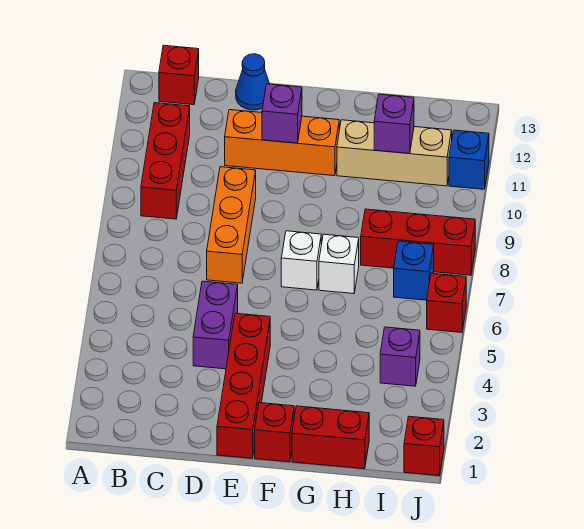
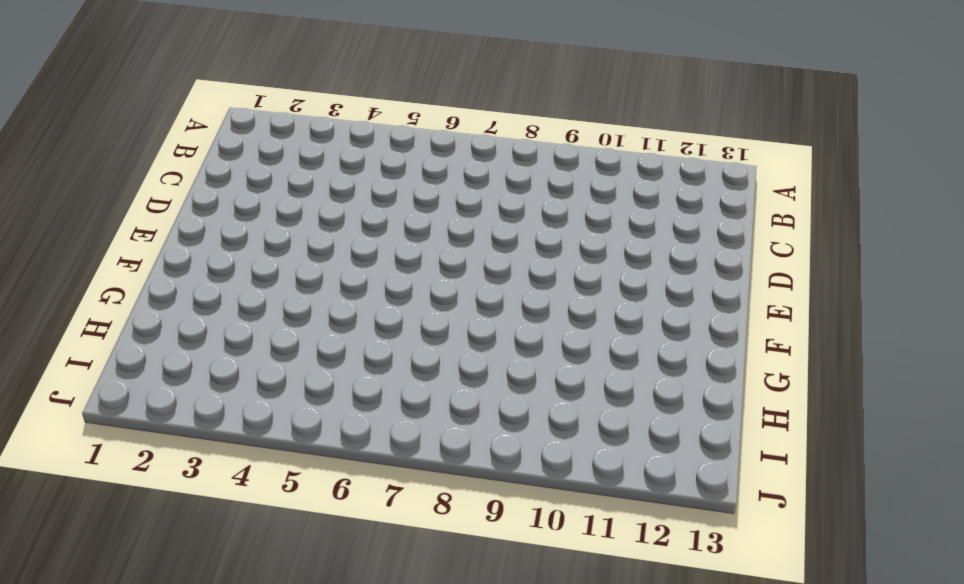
none -> red brick B9:B11 level 1
none -> red brick B13 level 1
none -> purple brick D4:D5 level 1

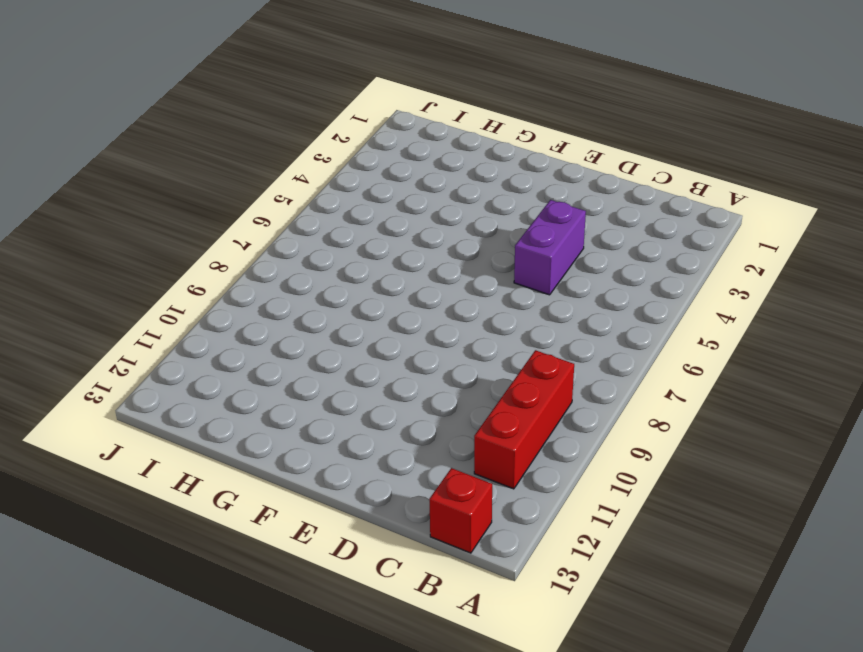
none -> orange brick D7:D9 level 1
none -> orange brick D11:F11 level 1
none -> blue cone D13 level 1

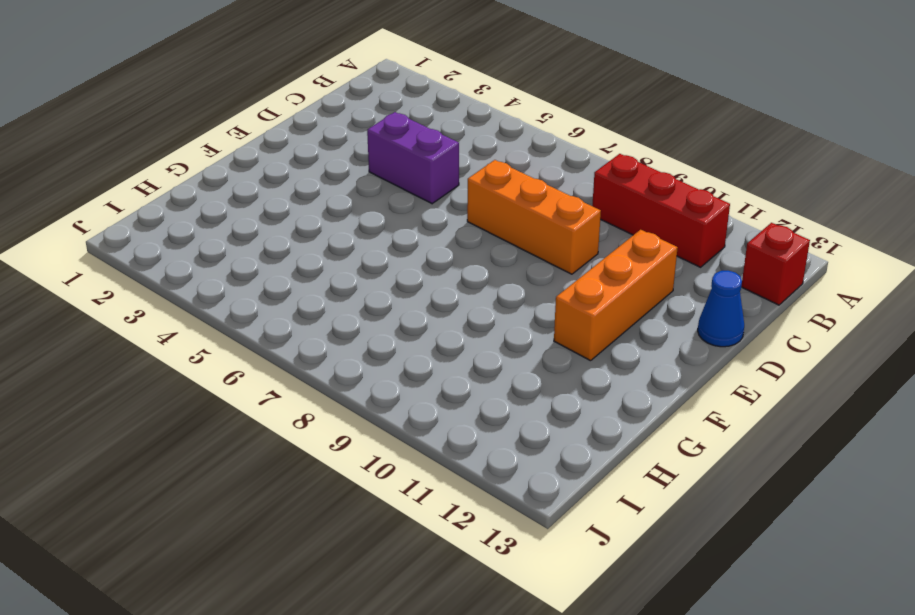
none -> red brick E1:E4 level 1
none -> red brick F1 level 1
none -> white brick F7 level 1

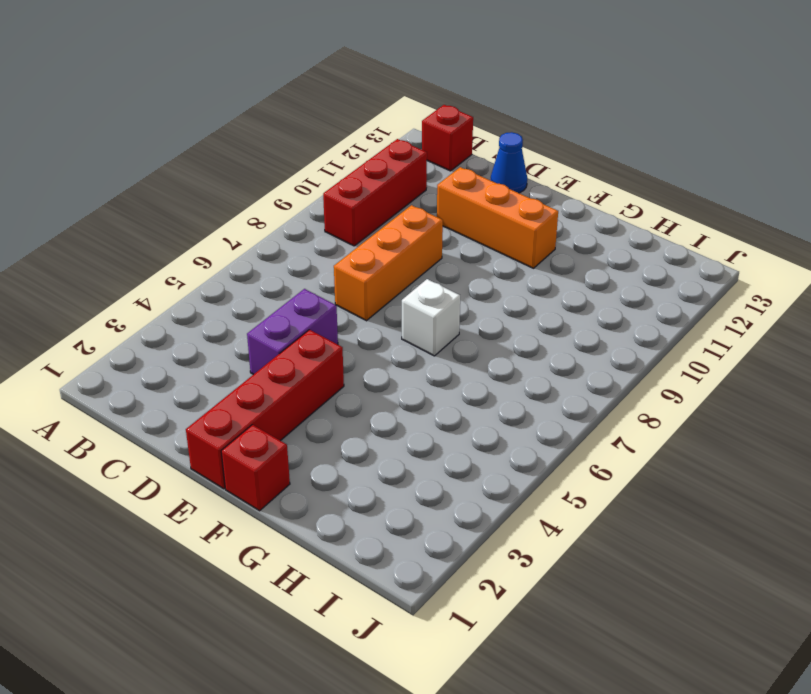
none -> red brick G1:H1 level 1
none -> white brick G7 level 1
none -> tan brick G11:I11 level 1

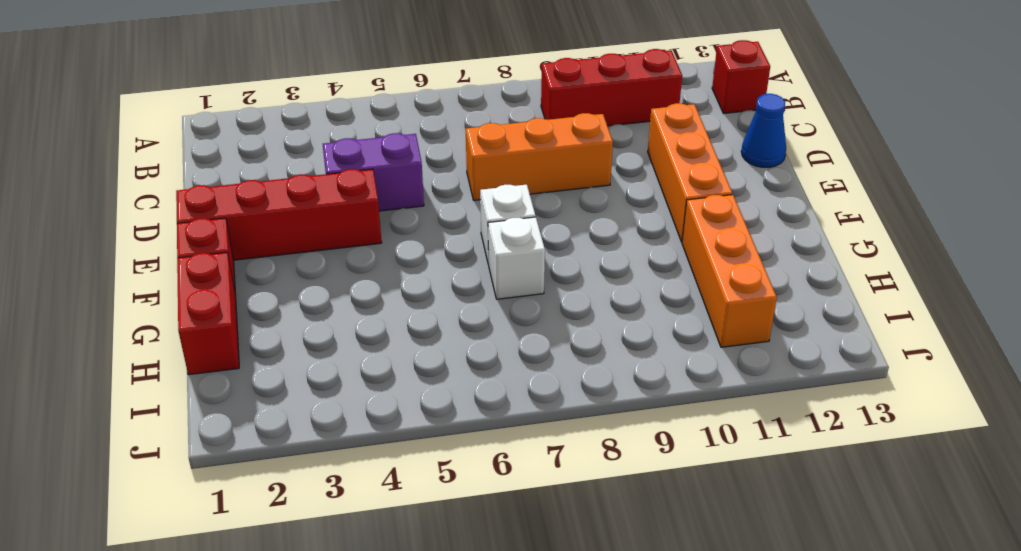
orange brick G11:I11 level 1 -> tan brick G11:I11 level 1
none -> red brick H8:J8 level 1
none -> purple brick I4 level 1
none -> blue brick I7 level 1

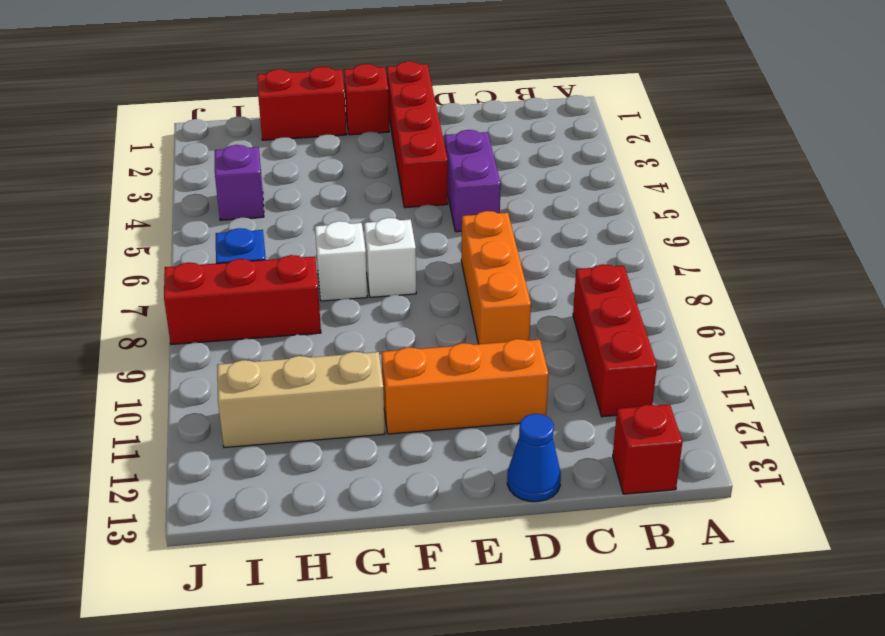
none -> red brick J1 level 1
none -> red brick J6 level 1
none -> blue brick J11 level 1

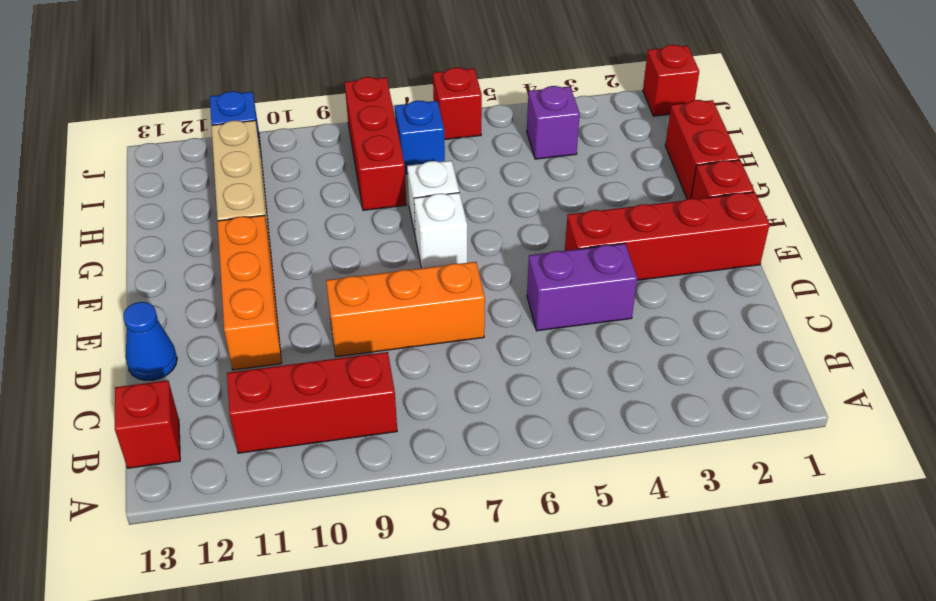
none -> purple brick E11 level 2
none -> purple brick H11 level 2

